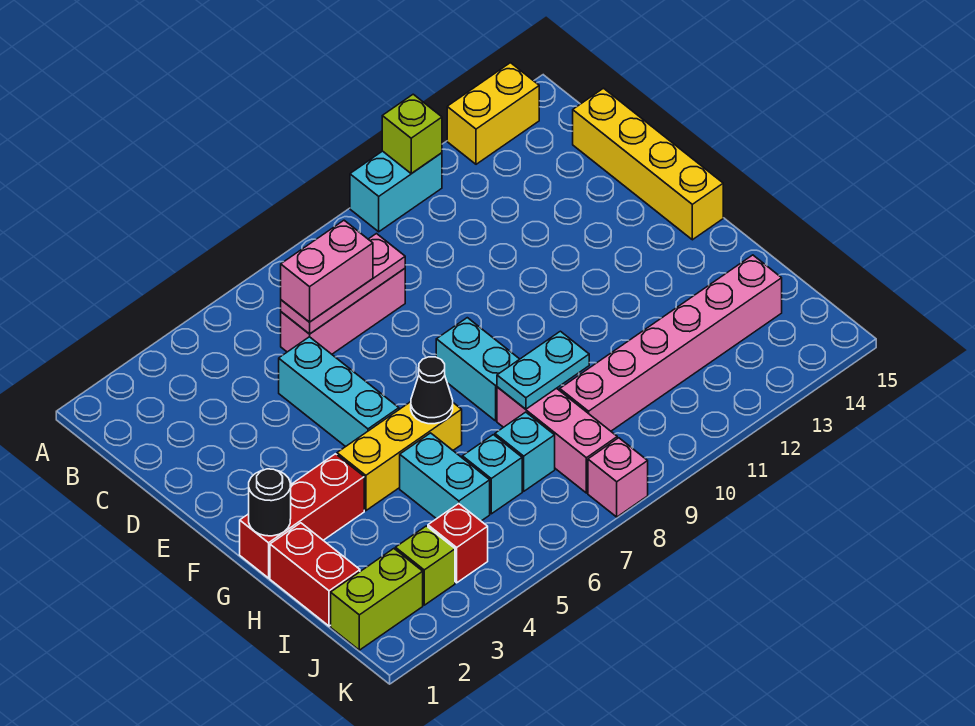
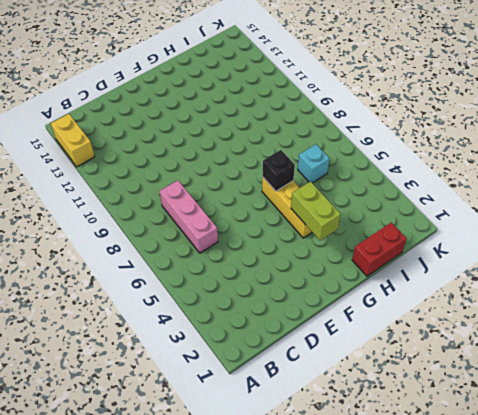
lime brick G3:G4 level 2 -> lime brick J1:J2 level 1
black brick G6 level 2 -> black cone G6 level 2
none -> cyan brick A10:A11 level 1
none -> yellow brick C15:F15 level 1
none -> cyan brick D5:F5 level 1

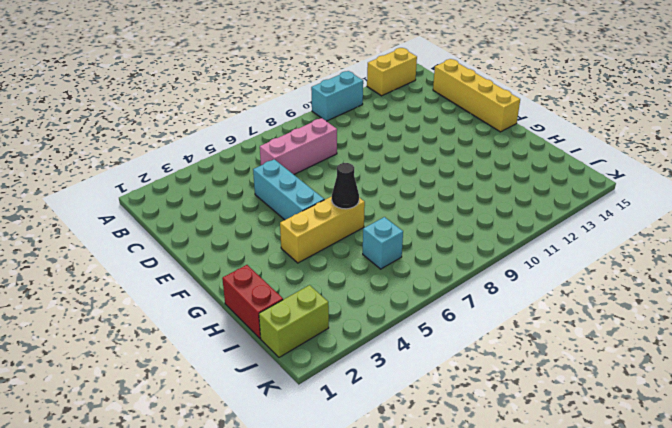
none -> cyan brick F8:G8 level 1
none -> red brick G1:G3 level 1
none -> cyan brick H5:I5 level 1

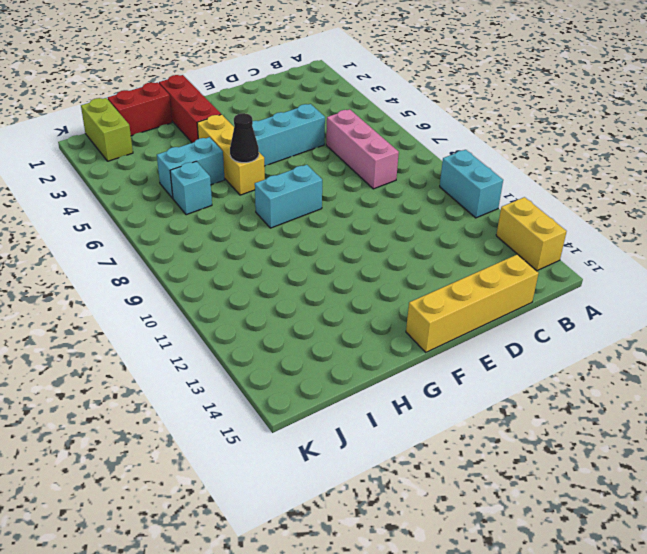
none -> pink brick H8:J8 level 1
none -> cyan brick I7 level 1
none -> pink brick I9:I14 level 1

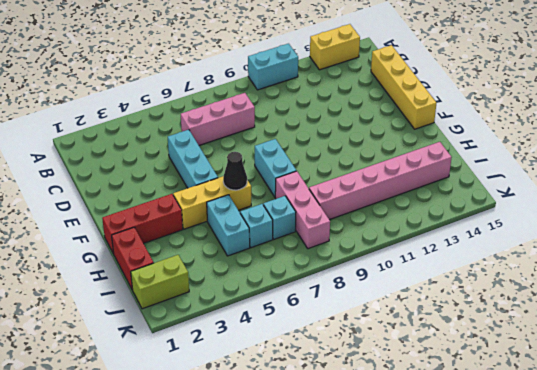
none -> lime brick J3 level 1
none -> red brick J4 level 1
none -> pink brick K8 level 1

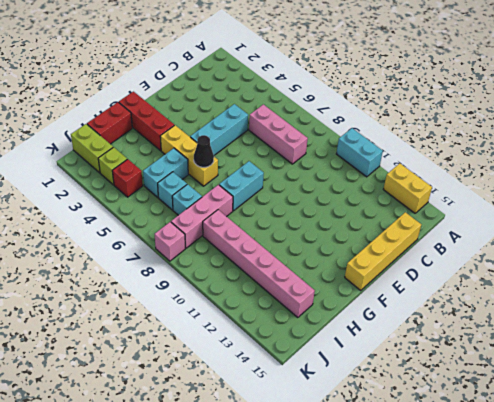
none -> lime brick A11 level 2
none -> pink plate C6:C8 level 2
none -> black round brick G1 level 2

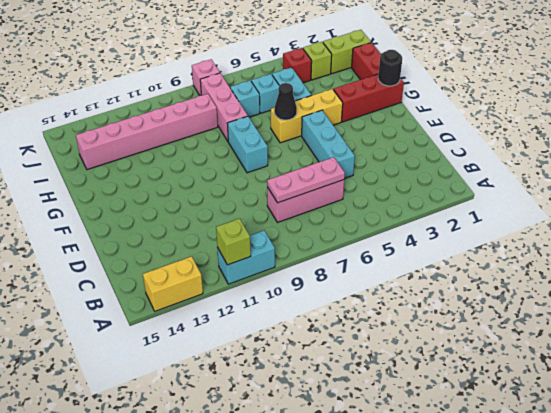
none -> yellow brick C15:F15 level 1
none -> cyan plate H8:H9 level 2
none -> pink brick C6:C7 level 3

